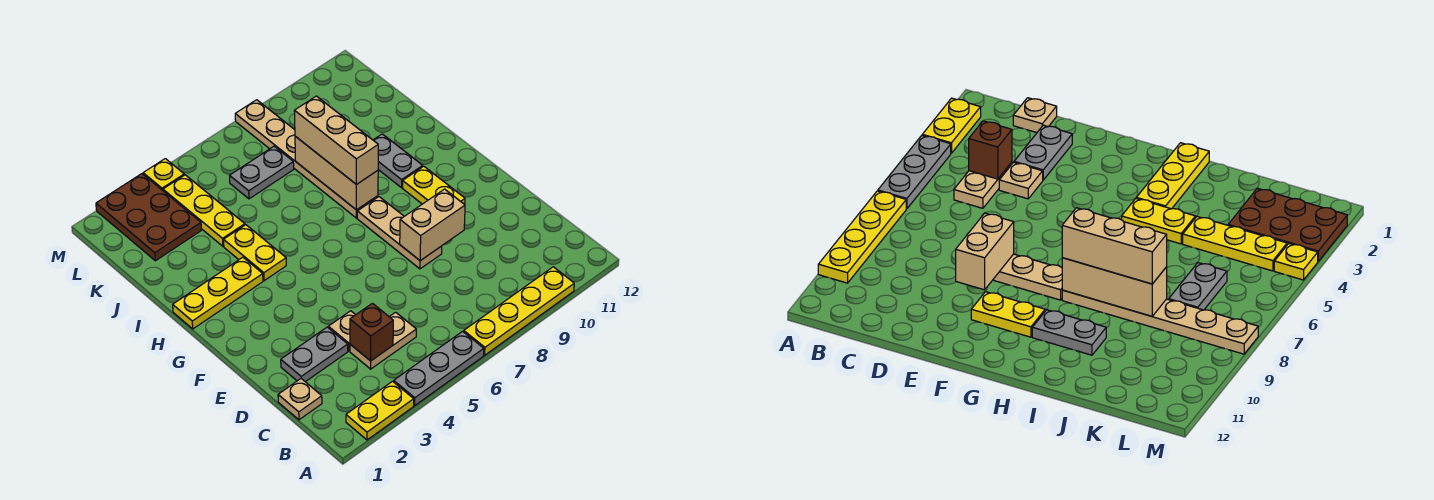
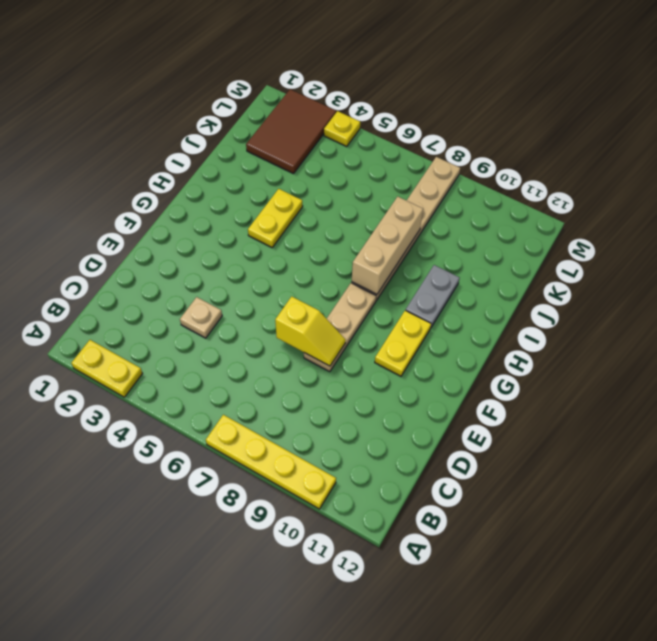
yellow slope E7:E8 level 2 top 7 -> tan brick E8:E9 level 2
brown tile K2:M3 level 1 -> brown plate K2:M3 level 1
none -> grey plate A4:A6 level 1
none -> tan plate C1 level 1
none -> tan plate C4:C5 level 1

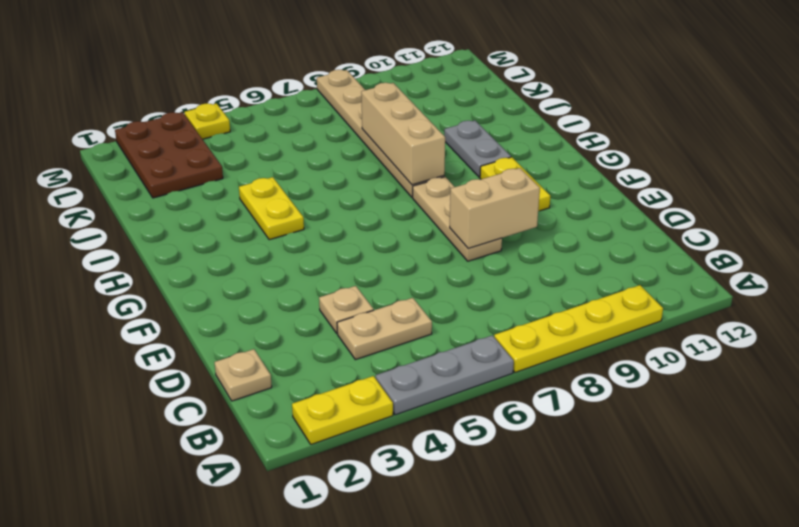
none -> grey plate D2:D3 level 1
none -> yellow plate H1:H3 level 1
none -> yellow plate J4:L4 level 1

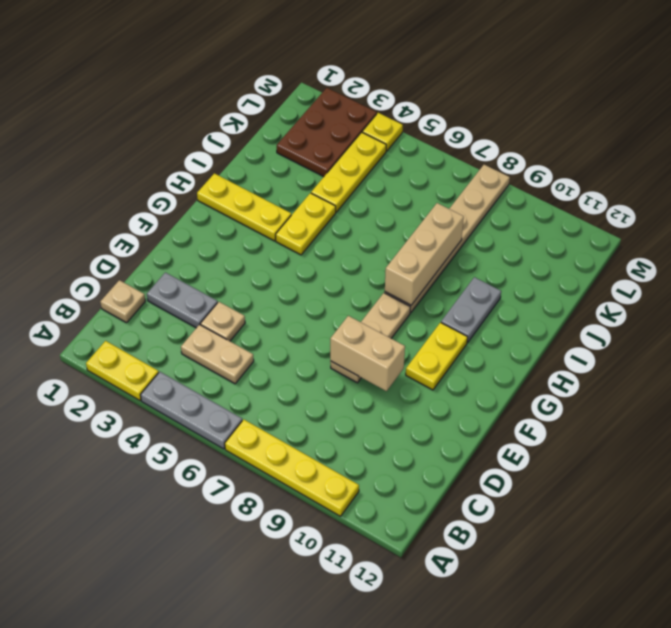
none -> grey plate K6:K7 level 1
none -> brown brick C4 level 2
none -> tan brick H8:J8 level 3

